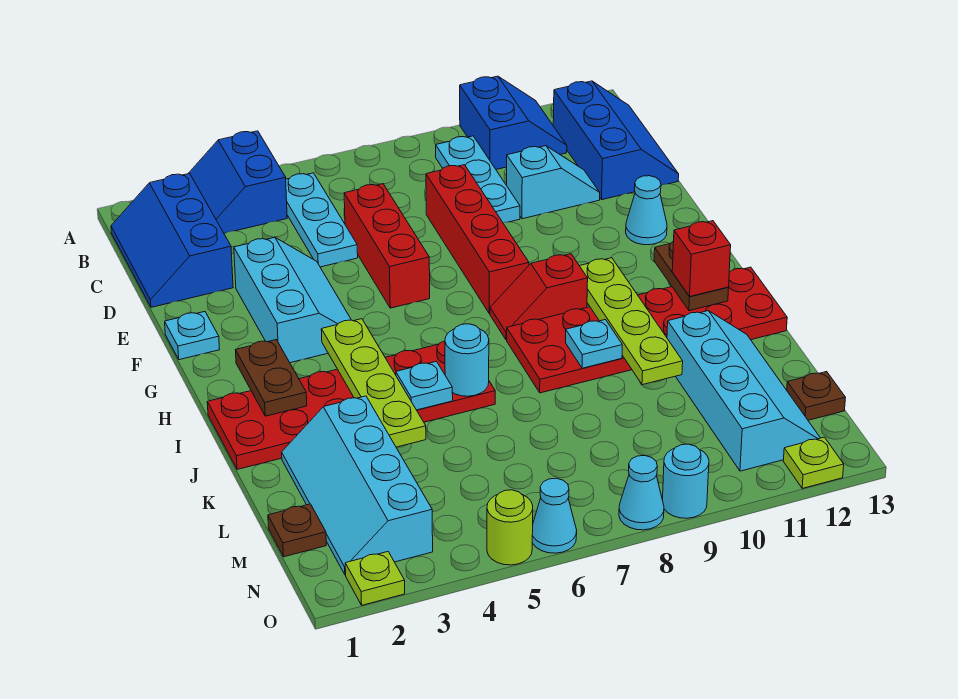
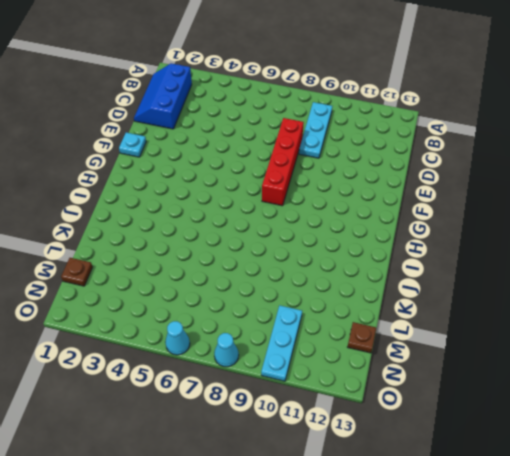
cyan plate M10:O10 level 1 -> cyan plate B5:D5 level 1
none -> blue slope A3:B4 level 1 top 4
none -> blue slope A10:B11 level 1 top 10
none -> blue slope B12:D13 level 1 top 12
none -> red brick D6:F6 level 1

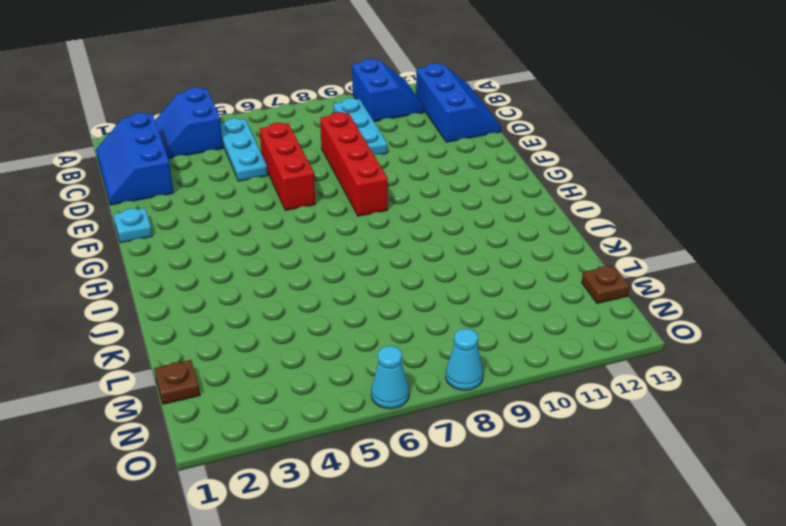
none -> cyan slope D10:D11 level 1 top 10
none -> cyan slope E3:G4 level 1 top 3
none -> cyan cone F12 level 1
none -> red slope H8:H9 level 1 top 9

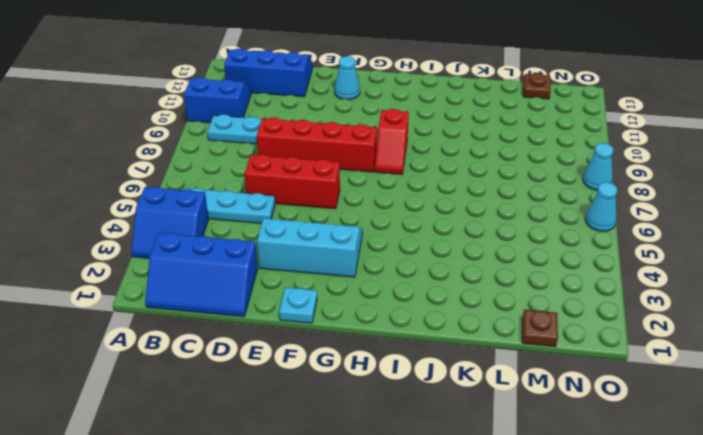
none -> cyan slope D10:D11 level 1 top 10
none -> red plate I1:J6 level 1
none -> red plate I8:J13 level 1
none -> cyan slope K2:N3 level 1 top 3

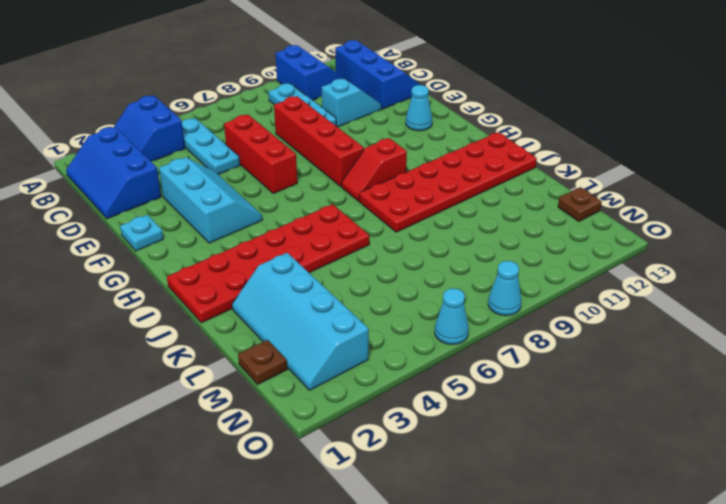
none -> cyan slope K11:N12 level 1 top 11
none -> lime plate O2 level 1
none -> lime round brick O5 level 1
none -> cyan round brick O9 level 1

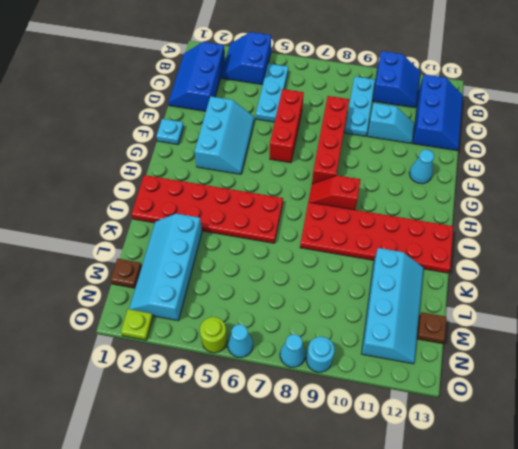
none -> lime plate O12 level 1
none -> brown plate H2:I2 level 2
none -> lime plate H4:K4 level 2
none -> lime plate H10:K10 level 2

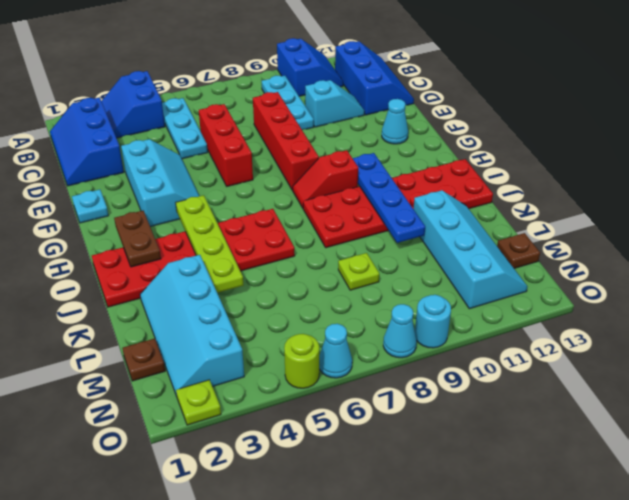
blue plate H10:K10 level 2 -> lime plate H10:K10 level 2
lime plate L8 level 1 -> lime plate O12 level 1
none -> brown plate H12:I12 level 2
none -> cyan plate J5 level 2
none -> cyan round brick J6 level 2
none -> cyan plate J9 level 2

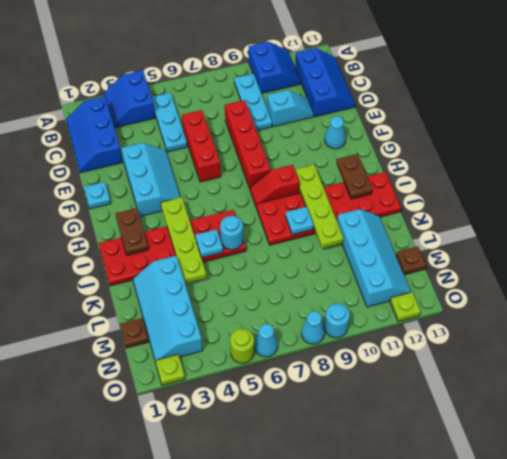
none -> red brick I12 level 3

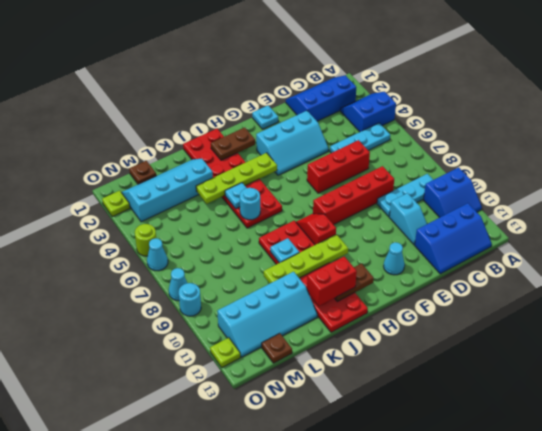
red brick I12:J12 level 3 -> red brick I12 level 3

